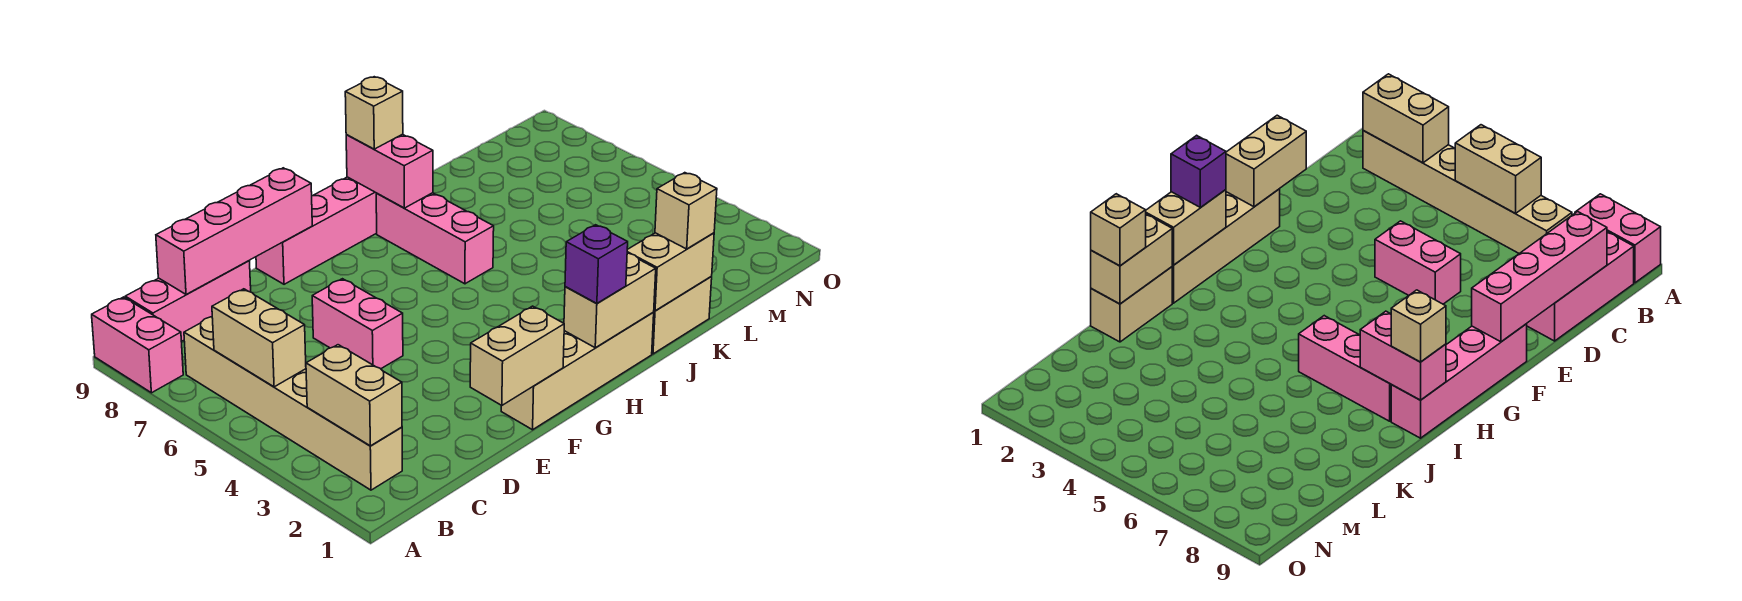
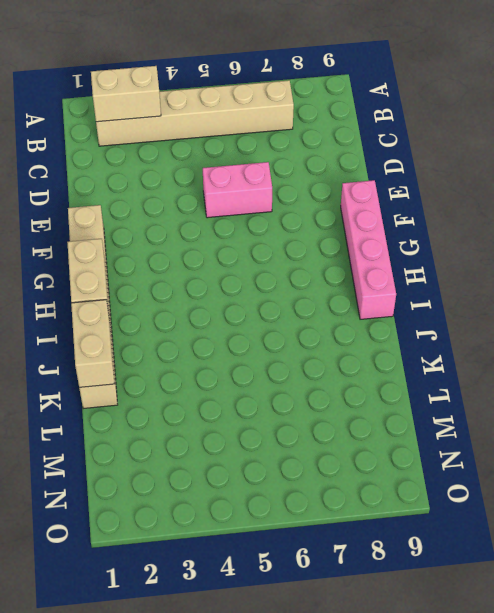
none -> pink brick A8:A9 level 1
none -> pink brick B9:D9 level 1
none -> pink brick I6:I8 level 1

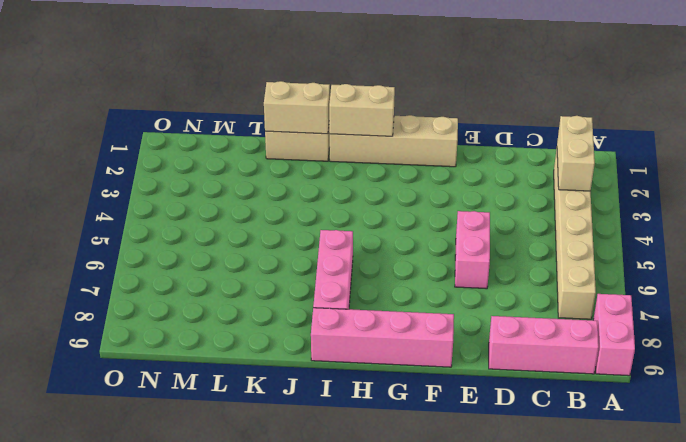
none -> tan brick B5:B6 level 2
none -> pink brick C9:F9 level 2
none -> tan brick E1:F1 level 2

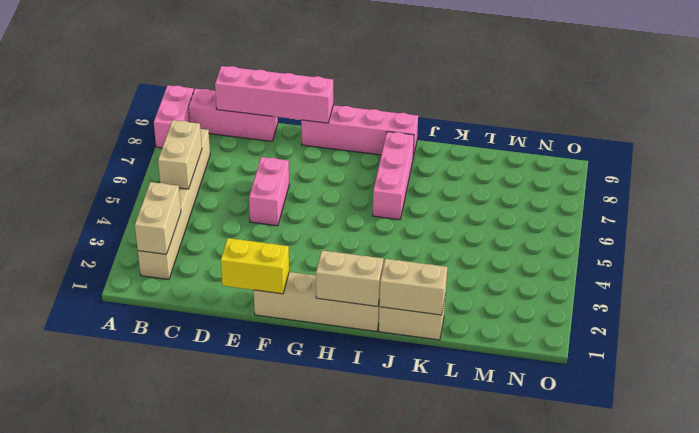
yellow brick E1:F1 level 2 -> tan brick E1:F1 level 2
none -> pink brick I8:I9 level 2
none -> purple brick H1 level 3
none -> tan brick I9 level 3

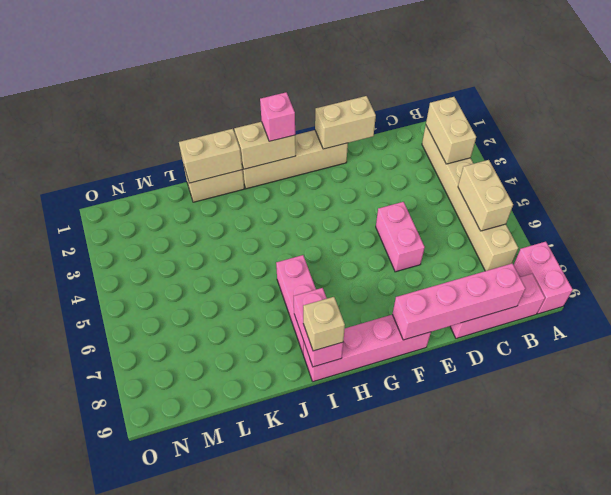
pink brick H1 level 3 -> purple brick H1 level 3
none -> tan brick K1 level 3

